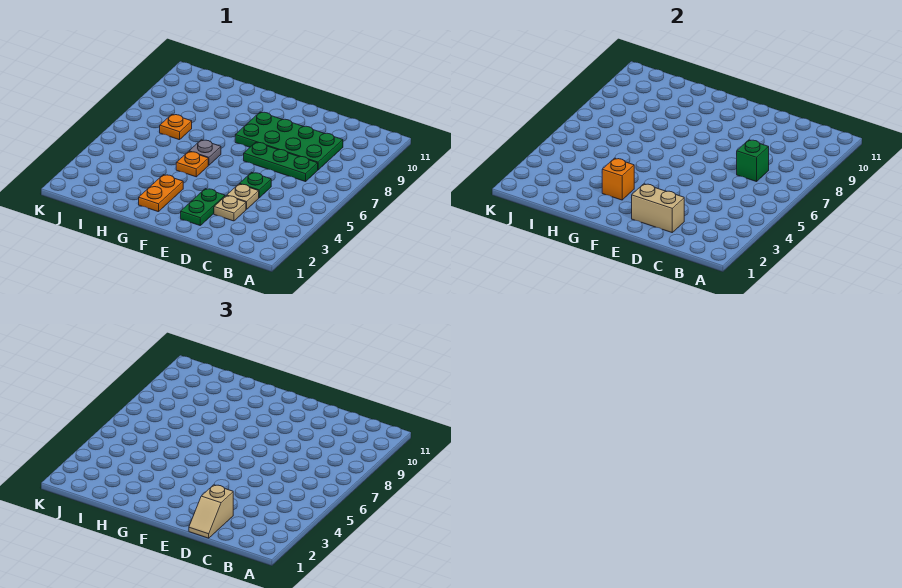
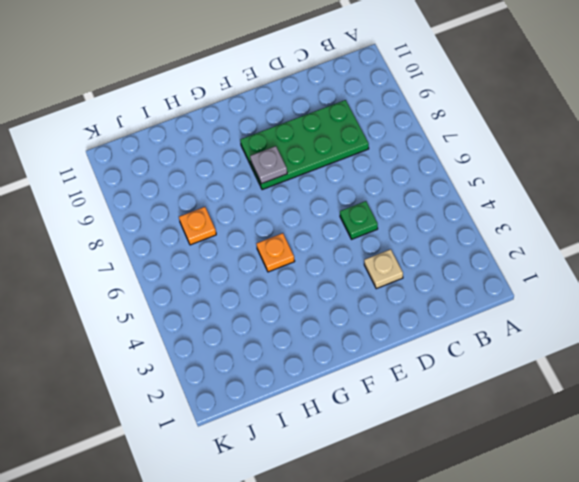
grey plate F8 level 2 -> grey plate G6 level 1
none -> green plate C7:E7 level 1
none -> tan plate D4 level 1
none -> green plate E2:E3 level 1

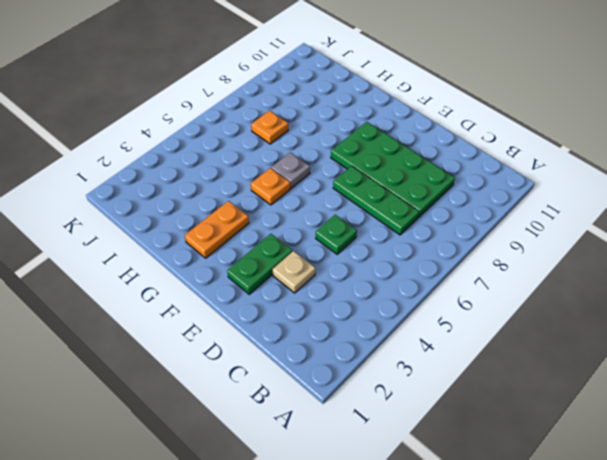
none -> tan plate D4 level 1
none -> green brick C7 level 2
none -> tan brick D2:E2 level 2

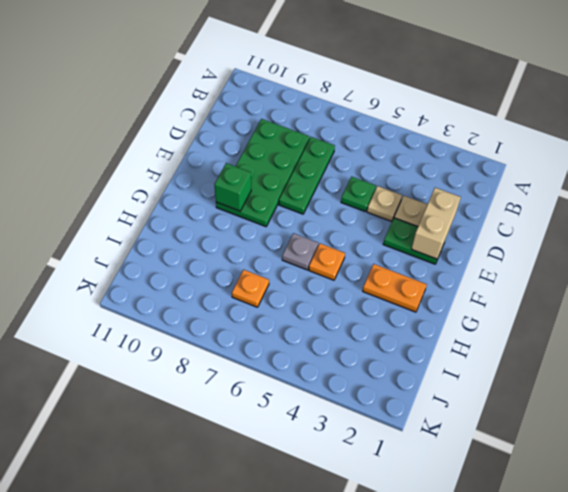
green brick F9 level 2 -> green brick C7 level 2
none -> orange brick G3 level 2
none -> tan slope D1:D2 level 3 top 2

